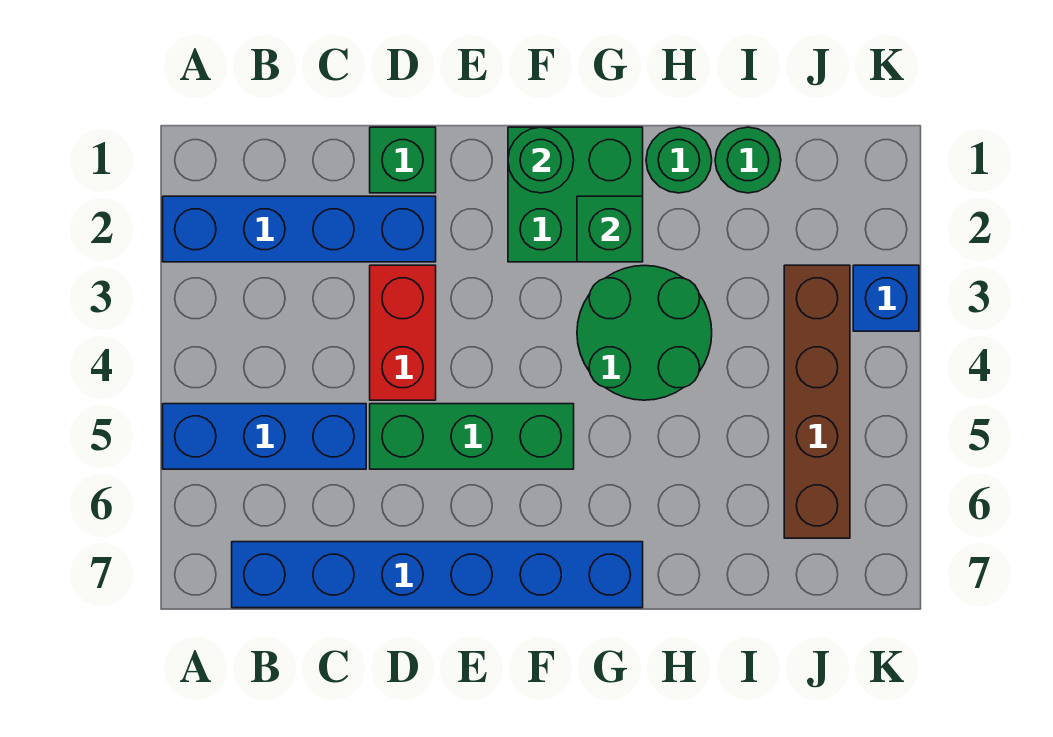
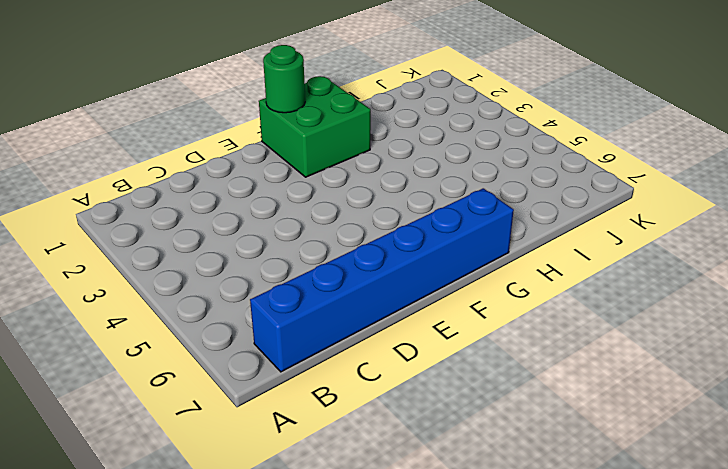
none -> blue brick A2:D2 level 1
none -> blue brick A5:C5 level 1
none -> green brick D1 level 1

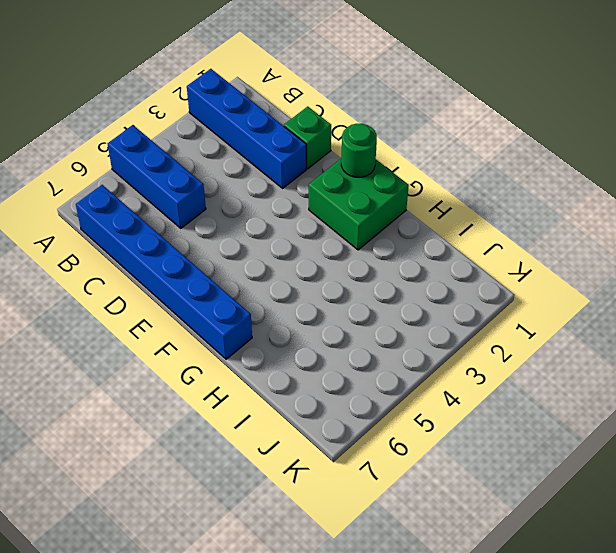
none -> red brick D3:D4 level 1
none -> green brick D5:F5 level 1
none -> green round brick G3:H4 level 1

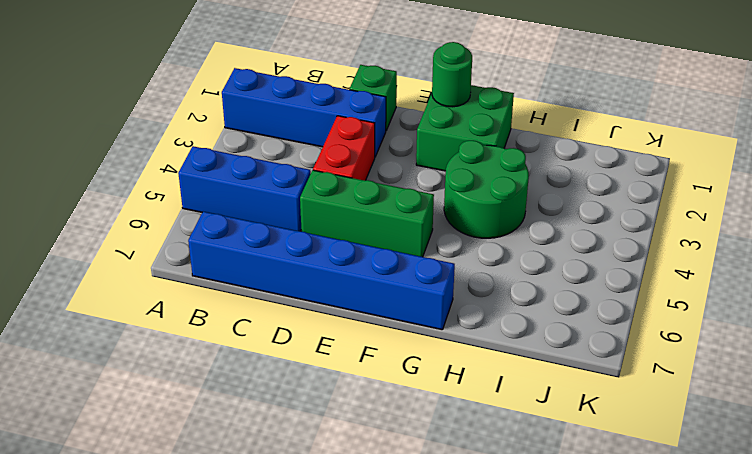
none -> green round brick H1 level 1
none -> green round brick I1 level 1
none -> brown brick J3:J6 level 1

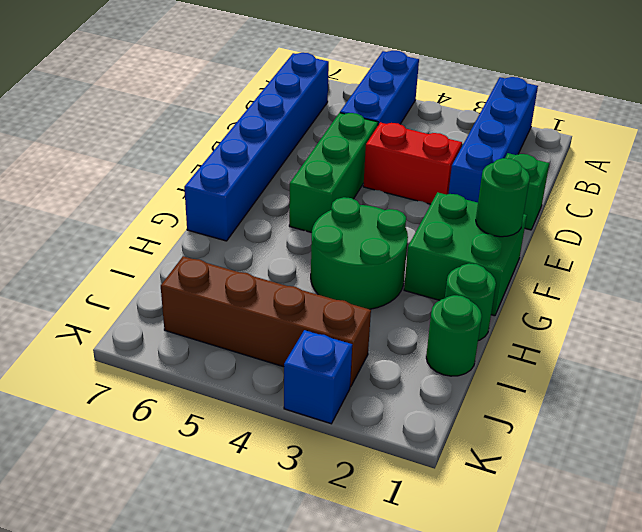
none -> green brick G2 level 2

